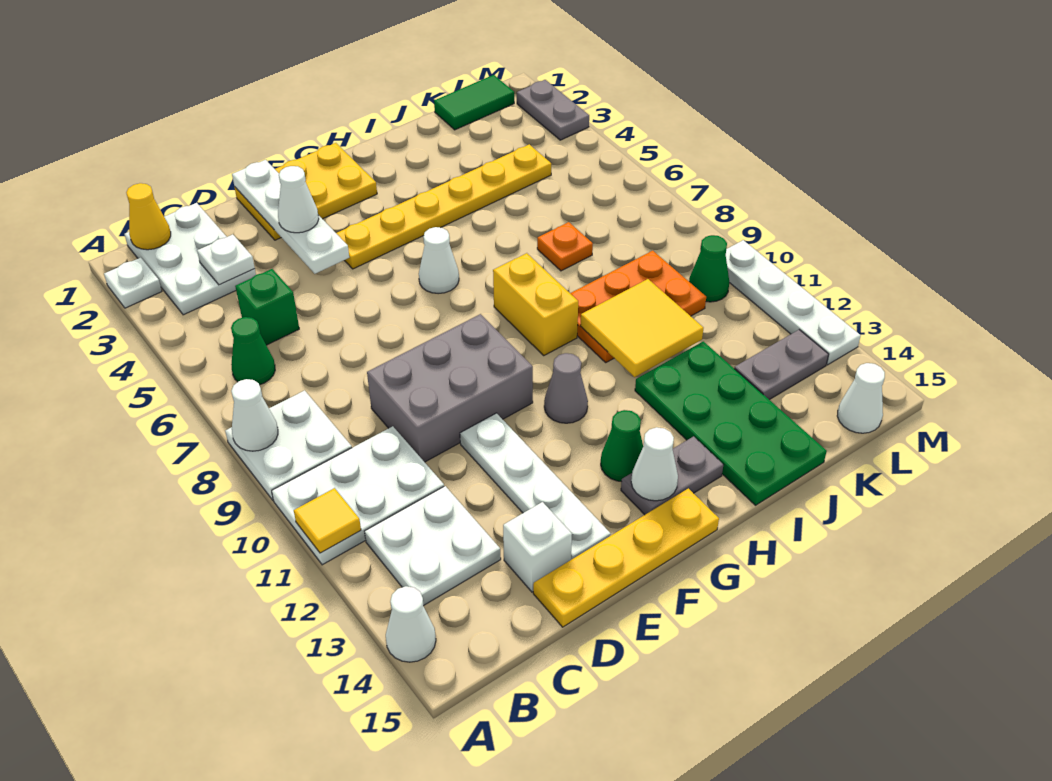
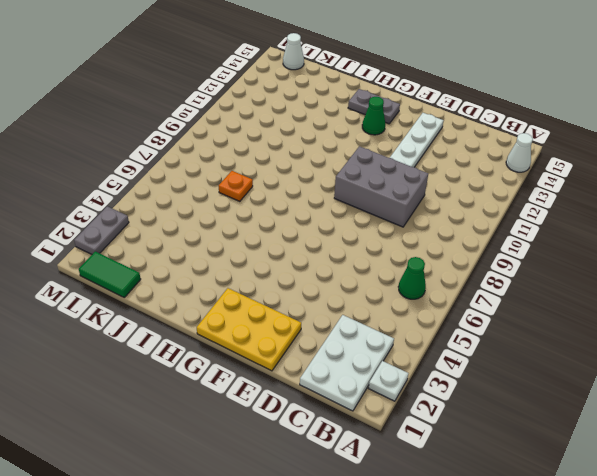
none -> white plate A8:B9 level 1
none -> white plate A10:C11 level 1
none -> white plate B12:C13 level 1
none -> green brick C5 level 1

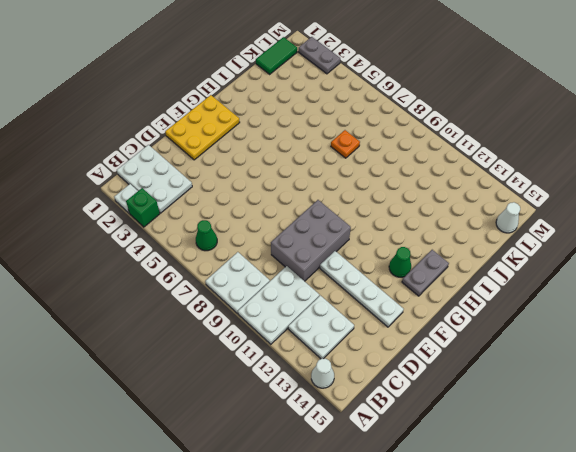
green brick A3 level 1 -> green brick C5 level 1
none -> white brick D14 level 1
none -> yellow plate D15:G15 level 1
none -> yellow plate F4:K4 level 1
none -> white cone G6 level 1

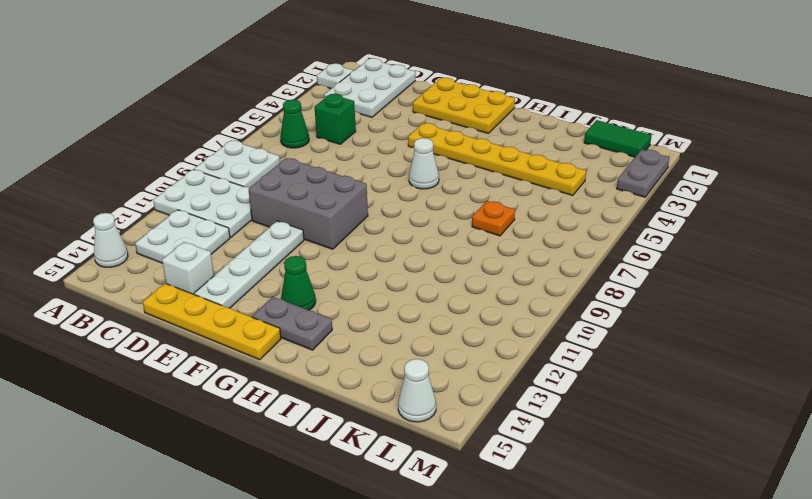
none -> grey cone G11 level 1
none -> yellow brick H8:H9 level 1
none -> orange plate I9:K10 level 1
none -> green plate I12:J15 level 1

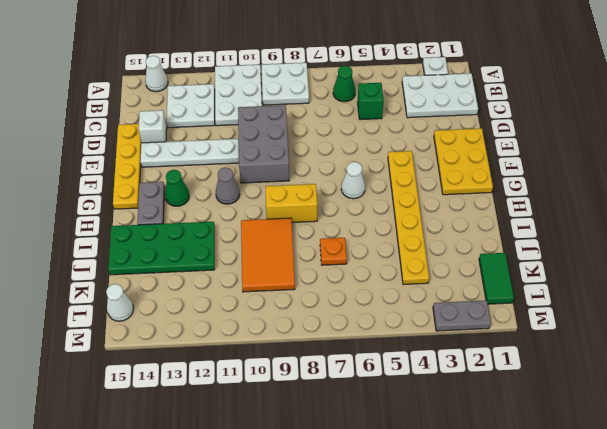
orange tile I9:K10 level 1 -> orange plate I9:K10 level 1
none -> grey plate K13:L13 level 1
none -> green cone L10 level 1
none -> white plate M10:M13 level 1
none -> white cone A8 level 2

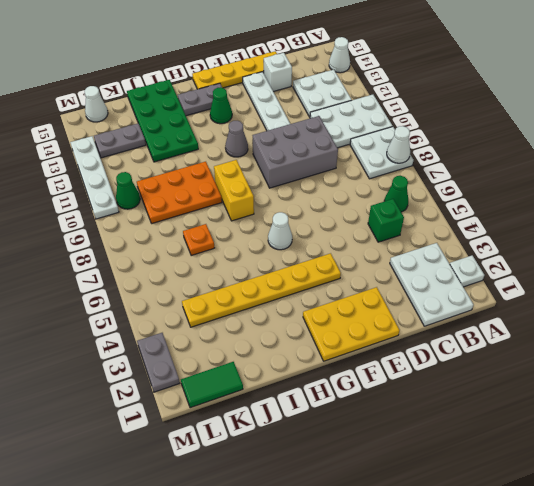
none -> yellow tile A11 level 2
none -> yellow cone B1 level 2
none -> white plate C3 level 2
none -> white plate E1:E4 level 2

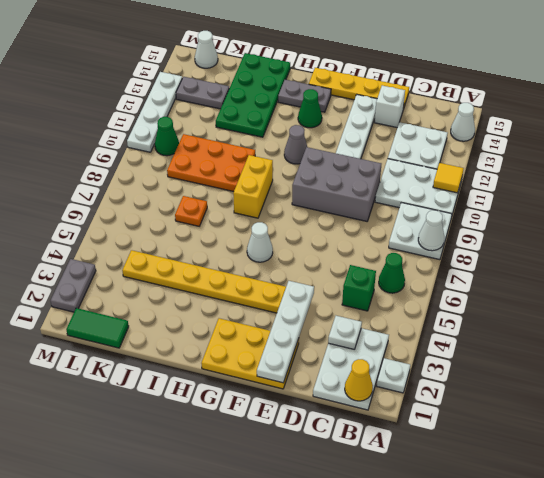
none -> white cone G14 level 2
none -> yellow tile I10:J11 level 2
none -> white cone E3 level 3

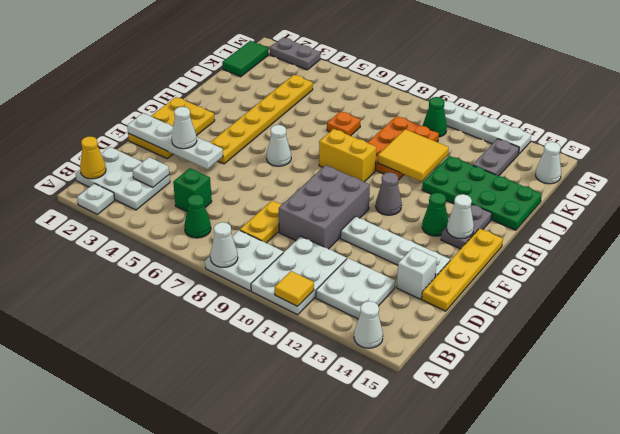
yellow plate C8:D8 level 1 -> none

